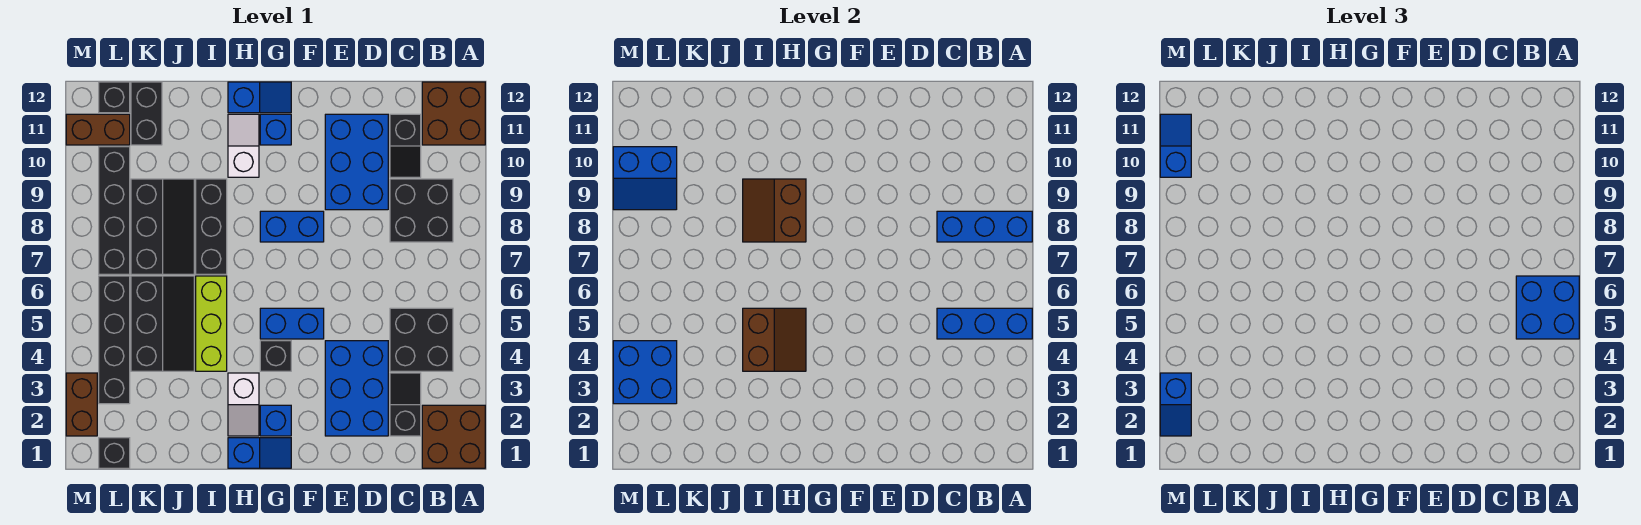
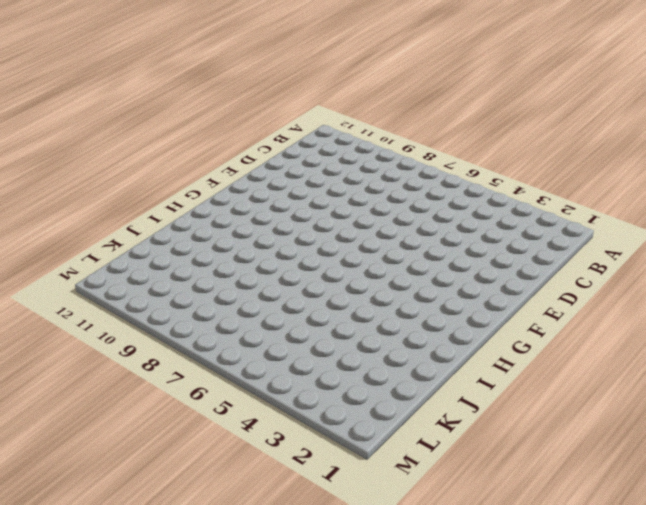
none -> brown brick A1:B2 level 1
none -> brown brick A11:B12 level 1
none -> black brick B4:C5 level 1
none -> black brick B8:C9 level 1

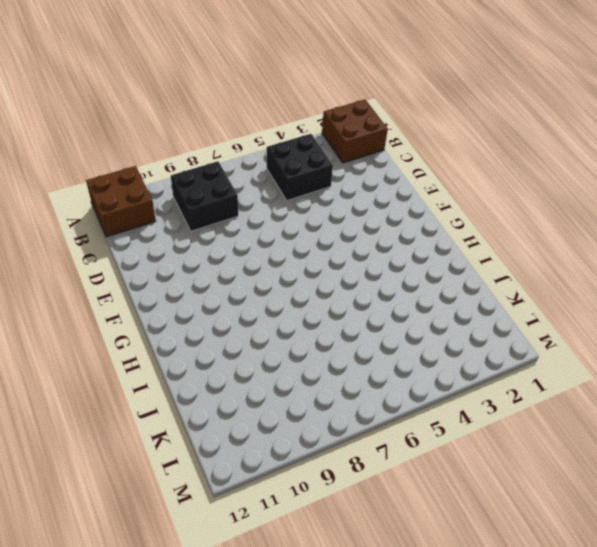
none -> black slope C2:C3 level 1 top 2
none -> black slope C10:C11 level 1 top 11
none -> blue brick D2:E4 level 1
none -> blue brick D9:E11 level 1

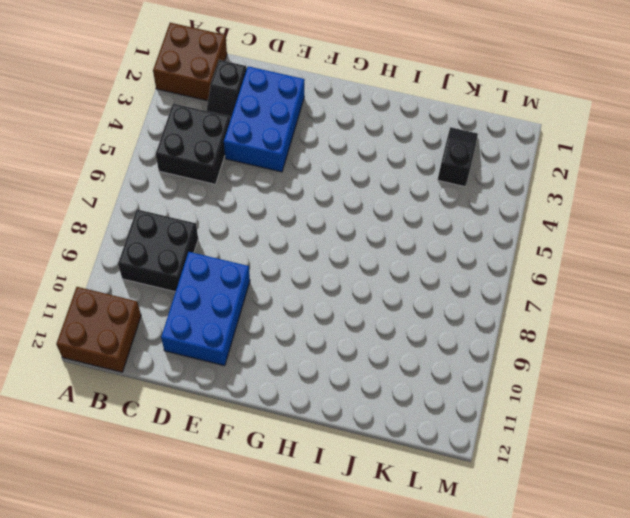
black slope K2:K3 level 1 top 3 -> black slope C10:C11 level 1 top 11
none -> blue brick F5:G5 level 1
none -> blue brick F8:G8 level 1
none -> blue slope G1:H1 level 1 top H
none -> blue brick G2 level 1

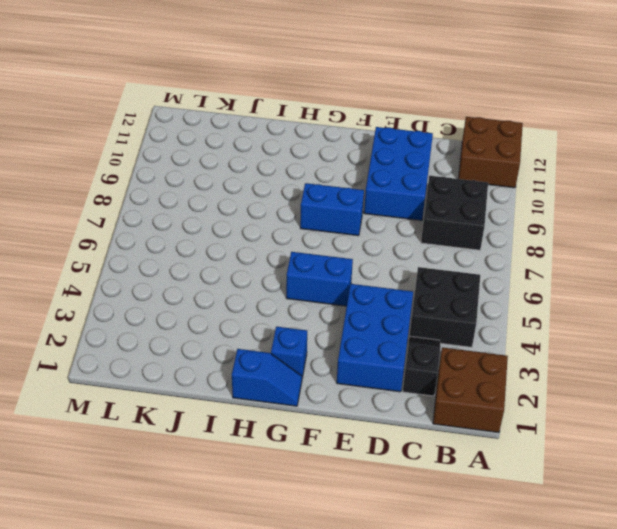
none -> black slope C10:C11 level 1 top 11
none -> black brick G4 level 1
none -> blue brick G11 level 1
none -> blue slope G12:H12 level 1 top H

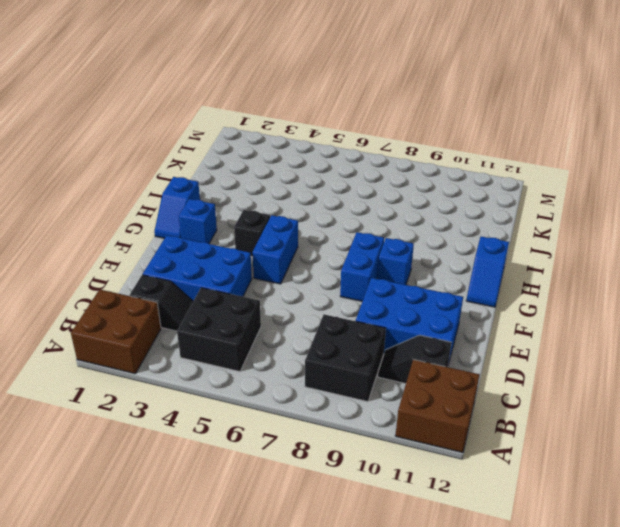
blue brick G9 level 1 -> blue brick G11 level 1
none -> white slope H2:H3 level 1 top 3
none -> white slope H10:H11 level 1 top 10
none -> lime brick I4:I6 level 1
none -> black brick I7:I9 level 1

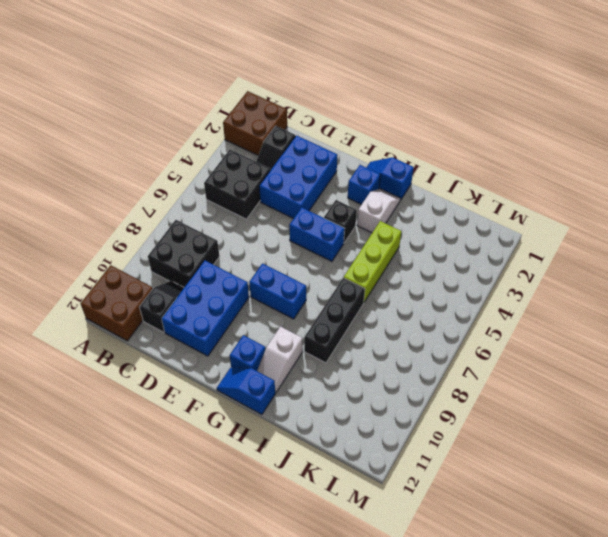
none -> black slope J4:K6 level 1 top K
none -> black slope J7:K9 level 1 top K
none -> black brick K11:K12 level 1
none -> black brick L1 level 1

